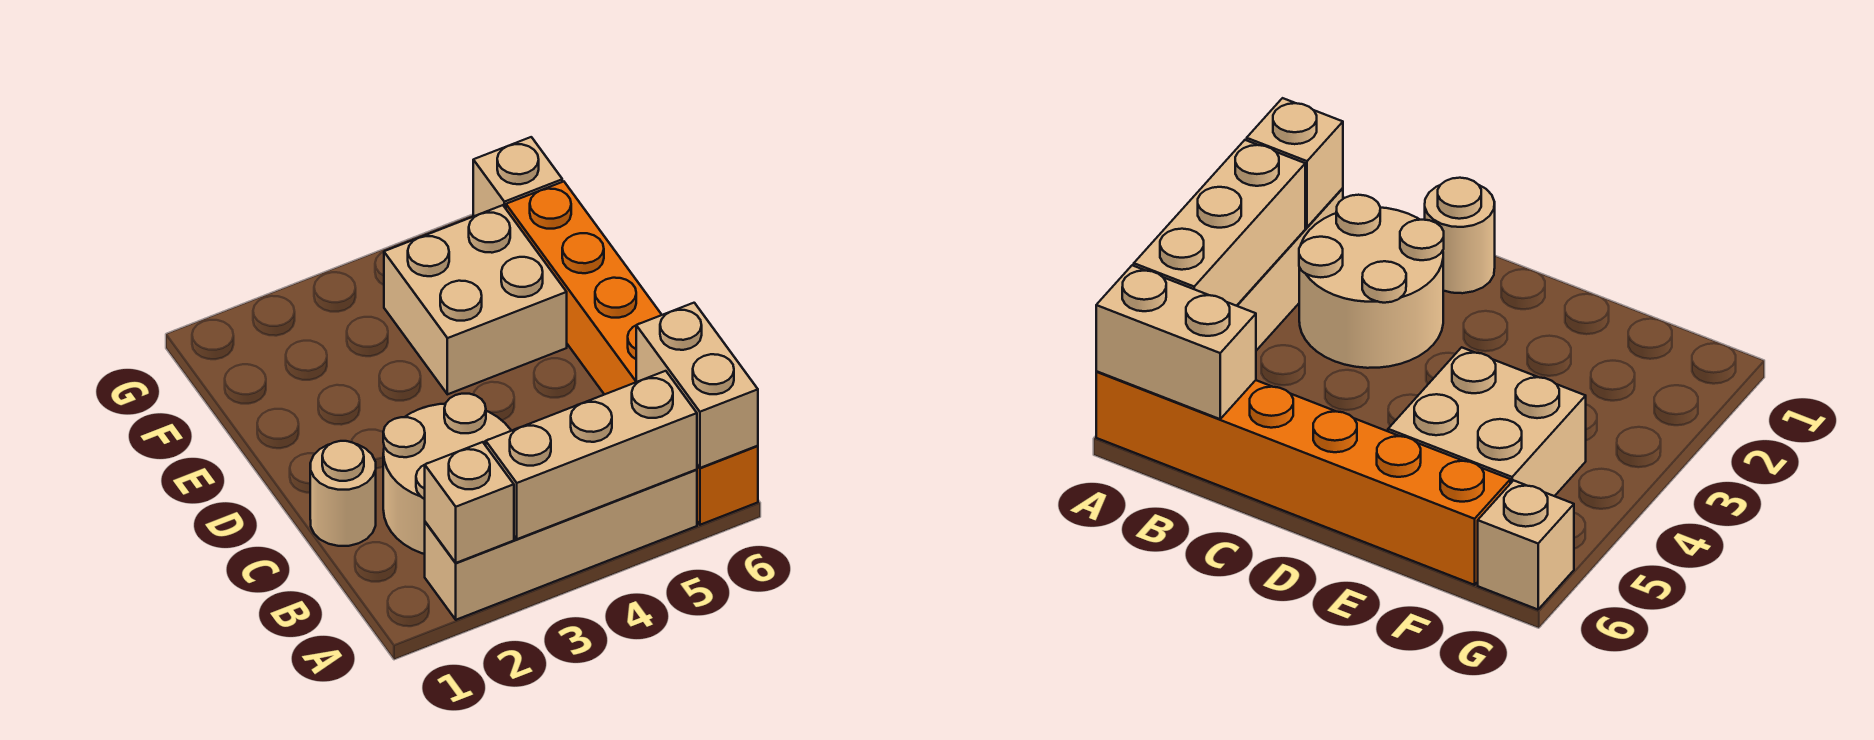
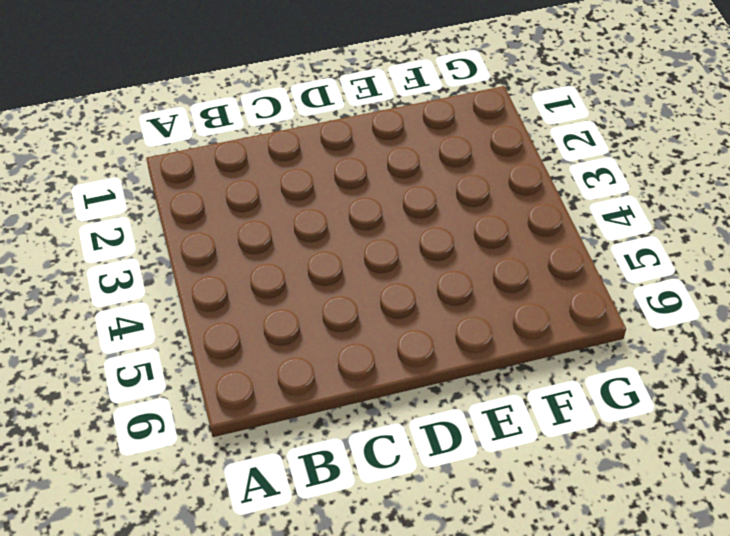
none -> tan brick A2:A5 level 1
none -> orange brick A6:F6 level 1

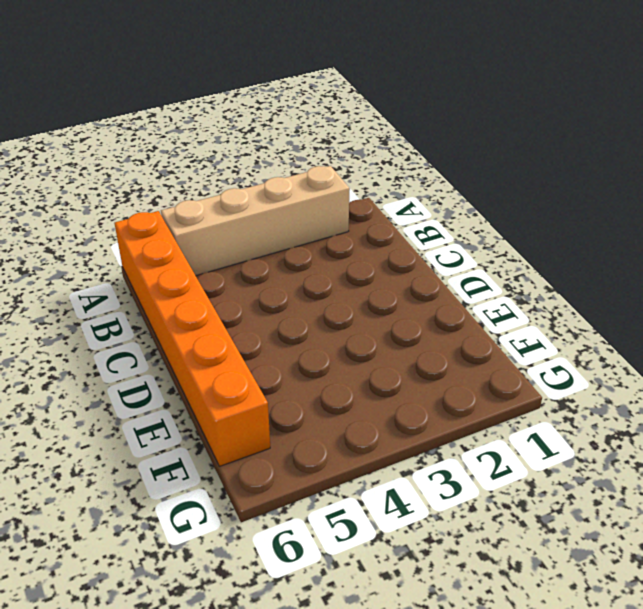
none -> tan round brick B2:C3 level 1
none -> tan round brick C1 level 1

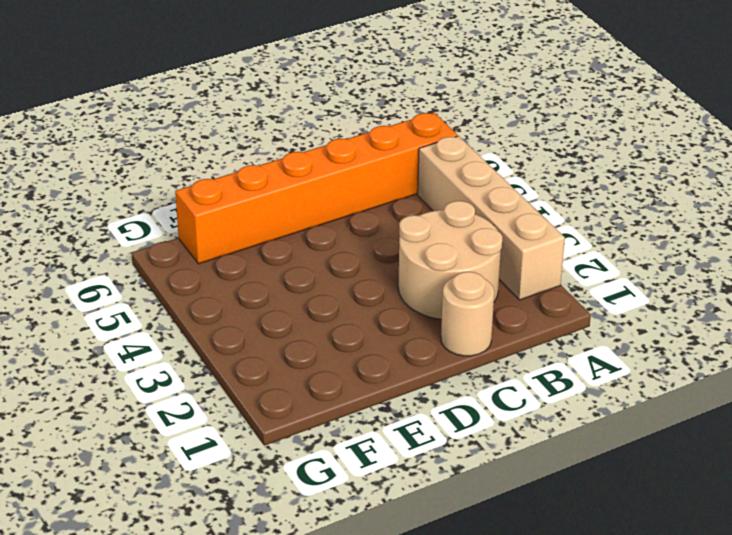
none -> tan brick E4:F5 level 1
none -> tan brick G6 level 1

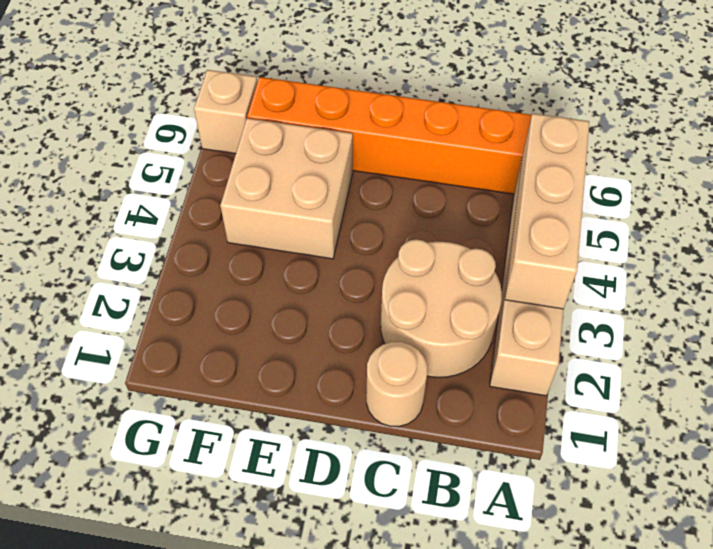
none -> tan brick A2 level 2
none -> tan brick A6:B6 level 2

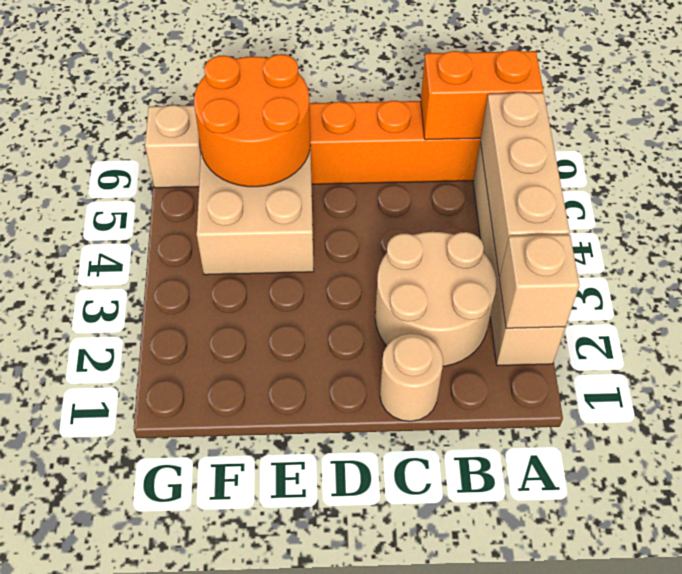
orange brick A6:B6 level 2 -> tan brick A6:B6 level 2
orange round brick E5:F6 level 2 -> none

